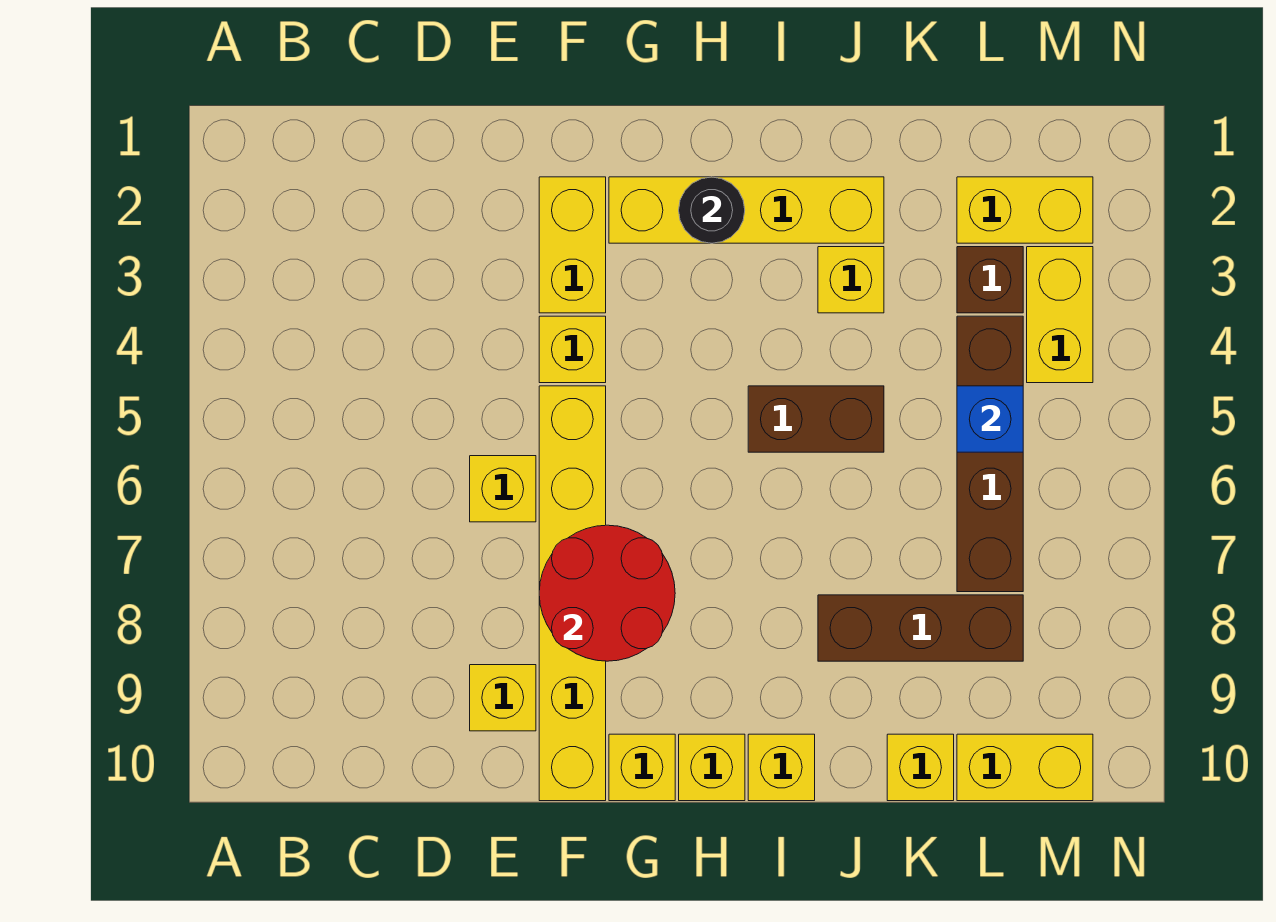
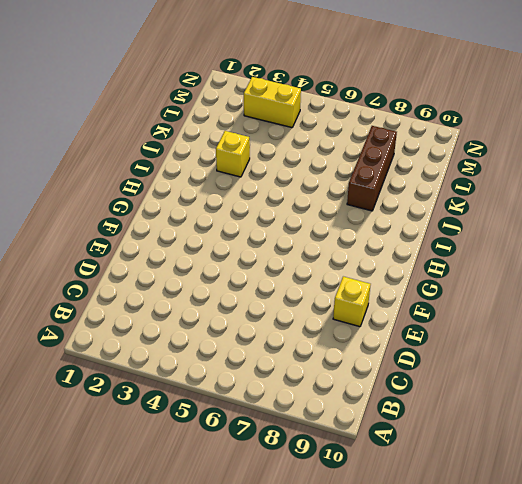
none -> yellow brick E6 level 1
none -> yellow brick F2:F3 level 1
none -> yellow brick F4 level 1

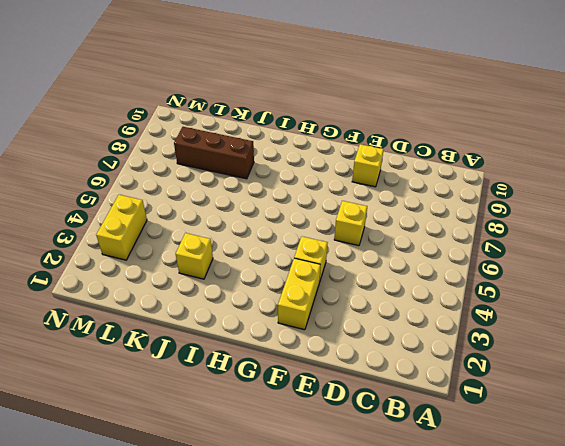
none -> yellow brick F5:F10 level 1
none -> yellow brick G2:J2 level 1
none -> yellow brick G10 level 1

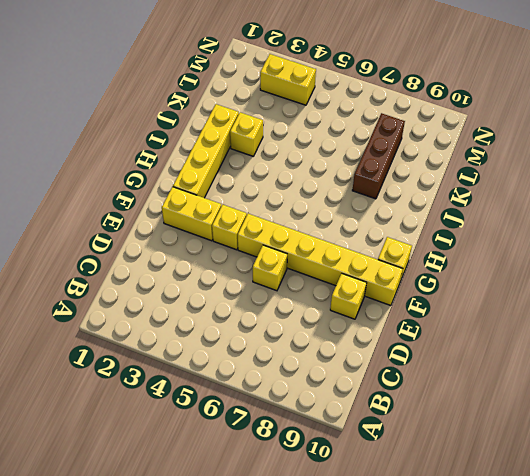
none -> yellow brick H10 level 1
none -> brown brick I5:J5 level 1
none -> yellow brick I10 level 1

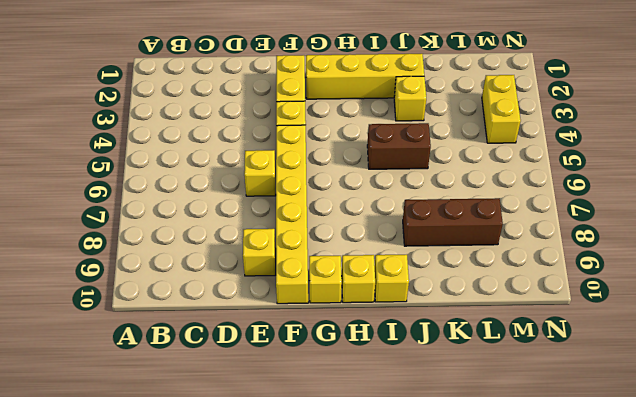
none -> yellow brick K10 level 1
none -> yellow brick L2:M2 level 1
none -> brown brick L3 level 1

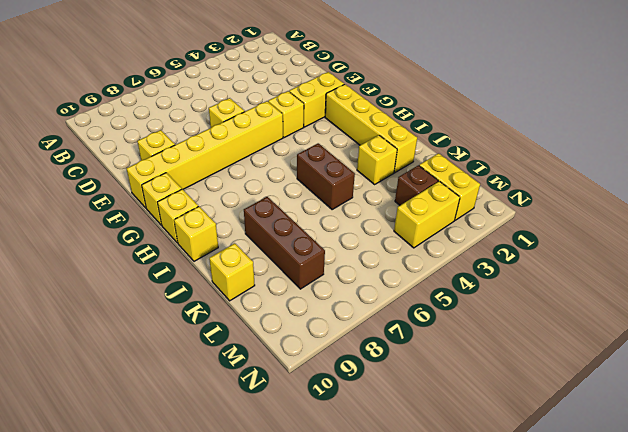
none -> brown brick L4:L7 level 1
none -> yellow brick L10:M10 level 1
none -> red round brick F7:G8 level 2

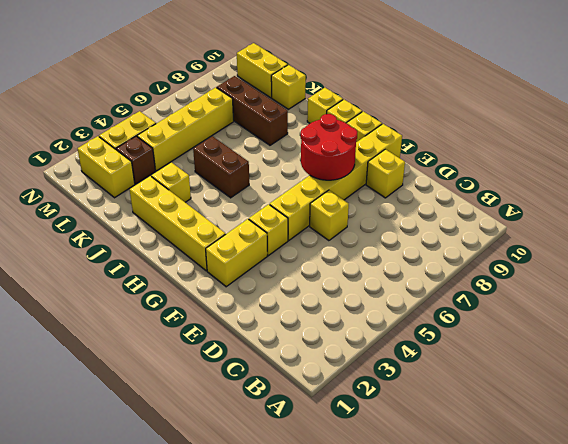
yellow brick L4:L7 level 1 -> brown brick L4:L7 level 1
none -> black round brick H2 level 2
none -> blue brick L5 level 2

